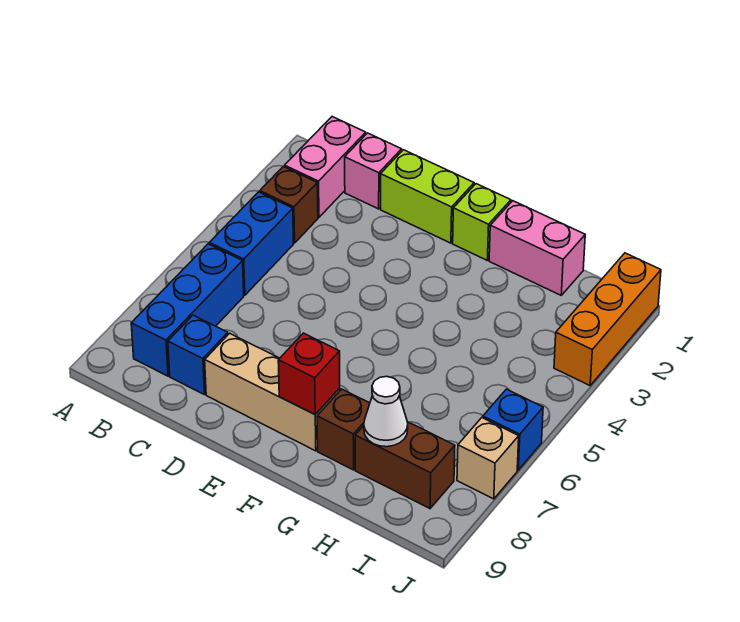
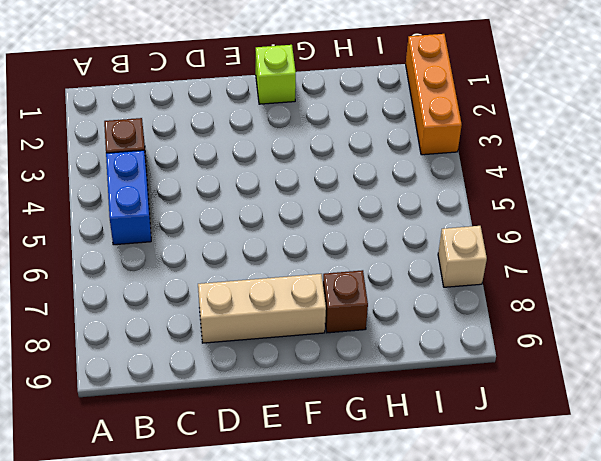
none -> pink brick B1:B2 level 1
none -> blue brick B6:B8 level 1
none -> pink brick C1 level 1

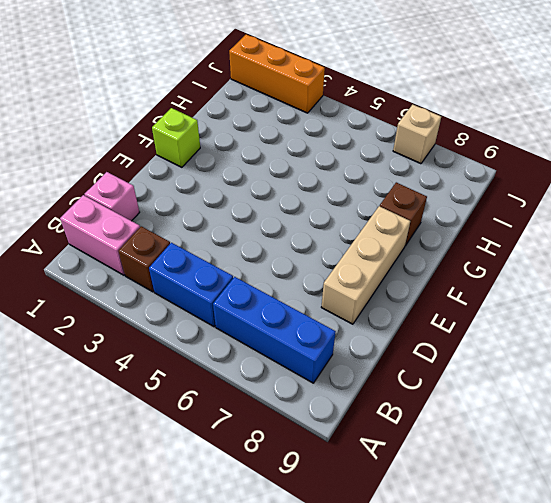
none -> blue brick C8 level 1
none -> lime brick D1:E1 level 1
none -> pink brick G1:H1 level 1

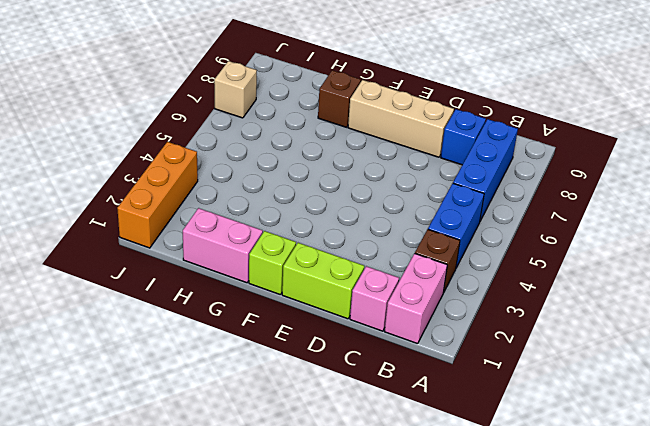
none -> brown brick H8:I8 level 1
none -> blue brick J6 level 1
none -> red brick F8 level 2

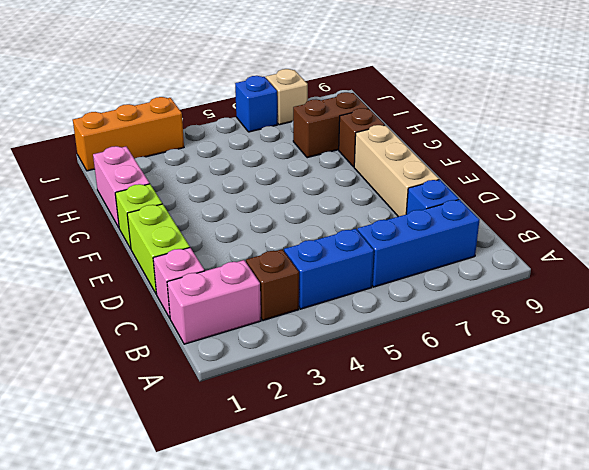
brown brick H7:H8 level 1 -> brown brick H8:I8 level 1
none -> red brick F8 level 2
none -> white cone H8 level 2

